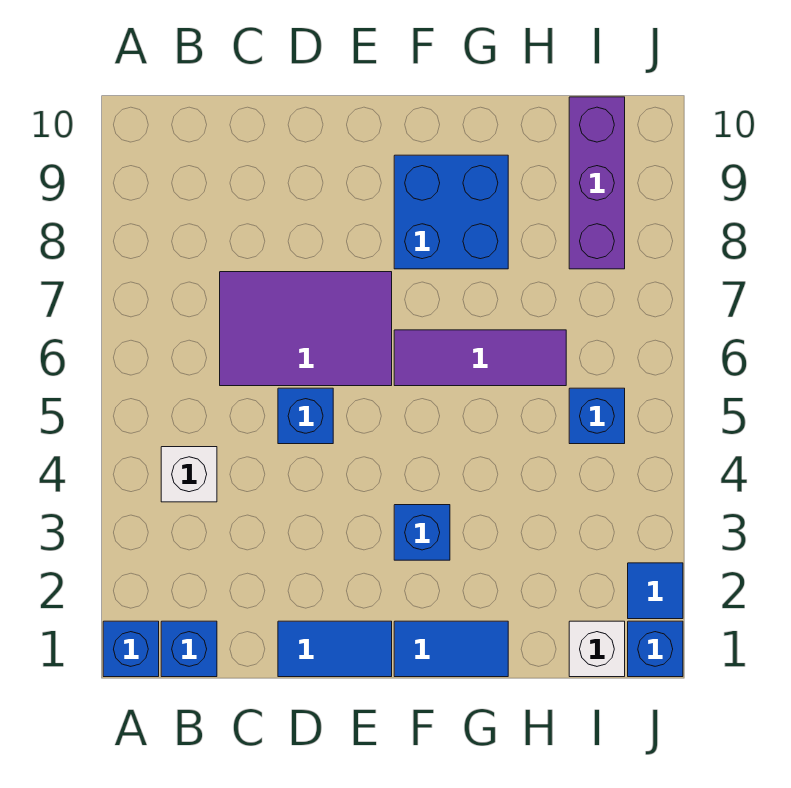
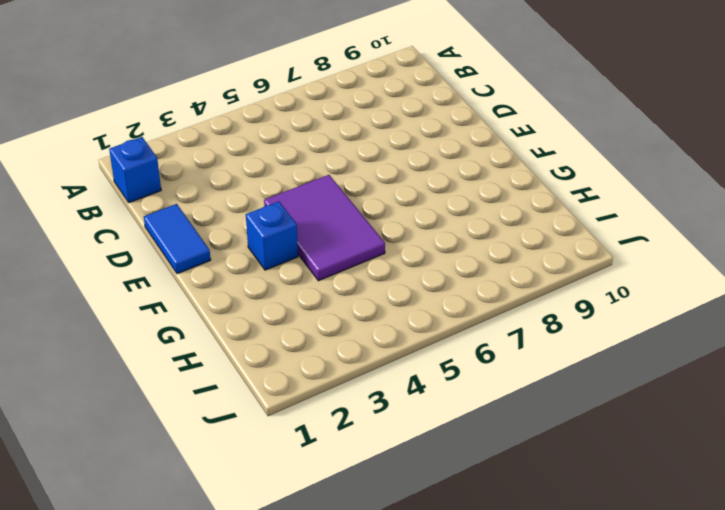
purple tile E4:G5 level 1 -> purple tile C6:E7 level 1
none -> blue brick A1 level 1
none -> white brick B4 level 1
none -> blue brick D5 level 1

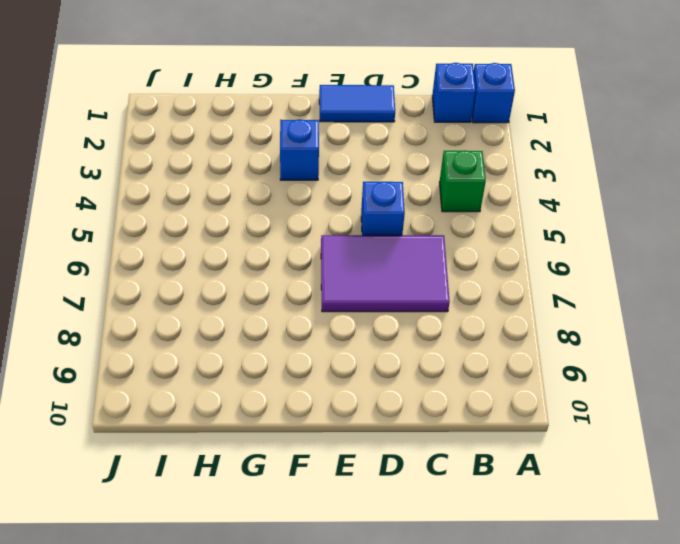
green brick B4 level 1 -> white brick B4 level 1
none -> blue tile F1:G1 level 1
none -> purple tile F6:H6 level 1
none -> blue brick F8:G9 level 1

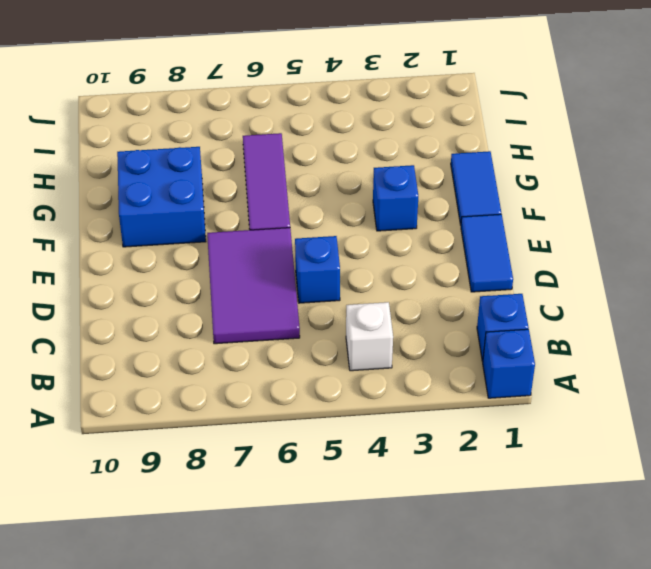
none -> white brick I1 level 1
none -> blue brick I5 level 1
none -> purple brick I8:I10 level 1

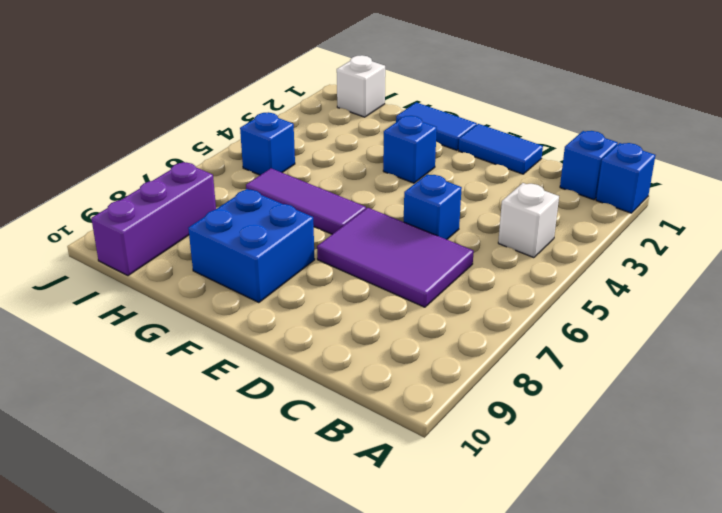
none -> blue brick J1 level 1
none -> blue tile J2 level 1

